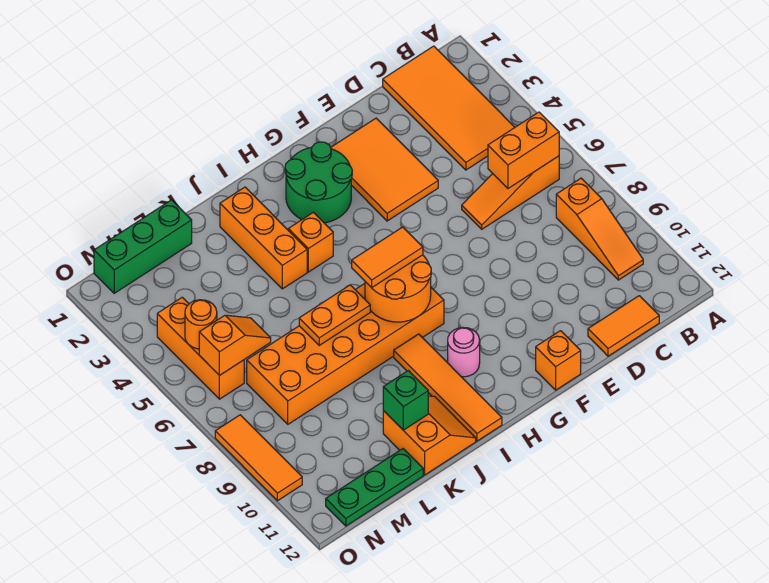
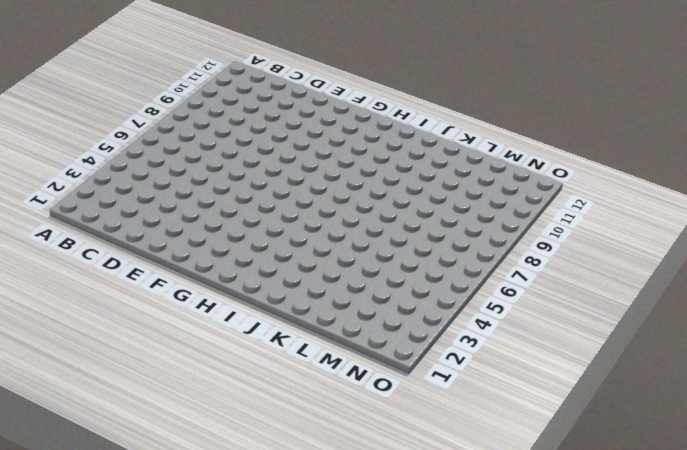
none -> orange tile B1:C4 level 1
none -> orange slope B6:D6 level 1 top B
none -> orange slope B8:B10 level 1 top 8

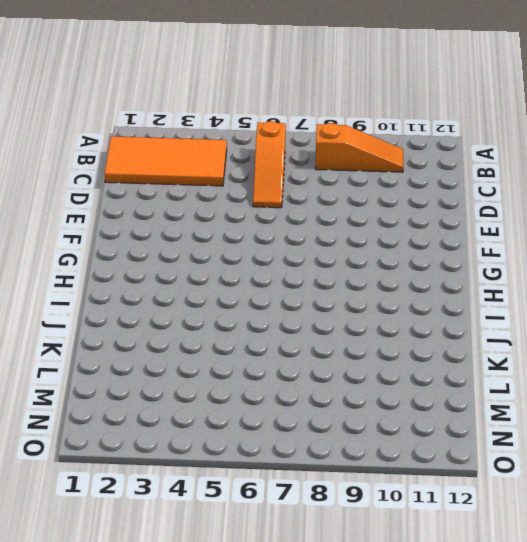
none -> orange tile C12:D12 level 1
none -> orange tile E2:F4 level 1
none -> orange brick F12 level 1

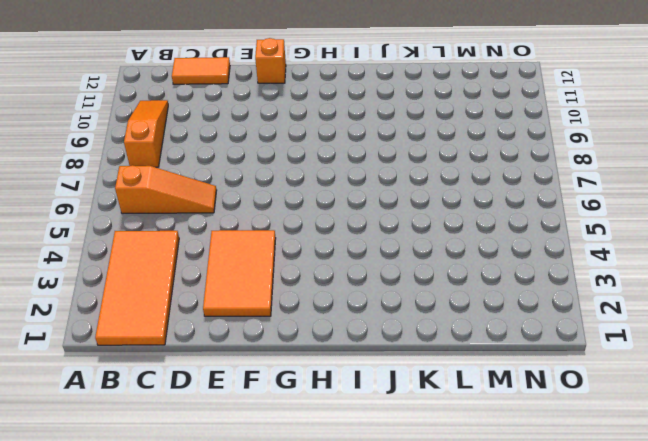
none -> green round brick G2:H3 level 1
none -> orange brick H7:M8 level 1
none -> pink round brick H10 level 1

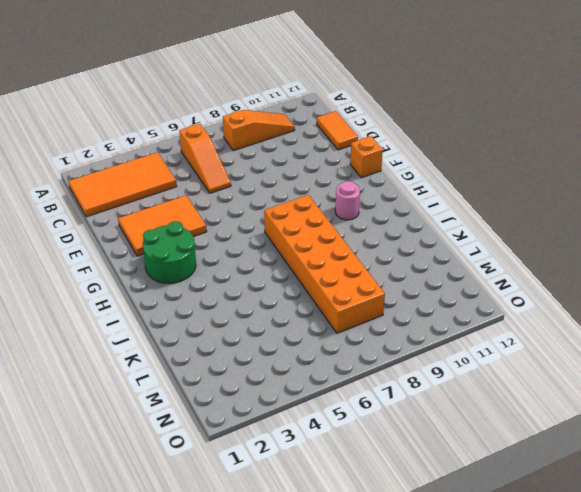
none -> orange brick I4 level 1
none -> orange tile I9:I12 level 1
none -> orange brick J2:J4 level 1

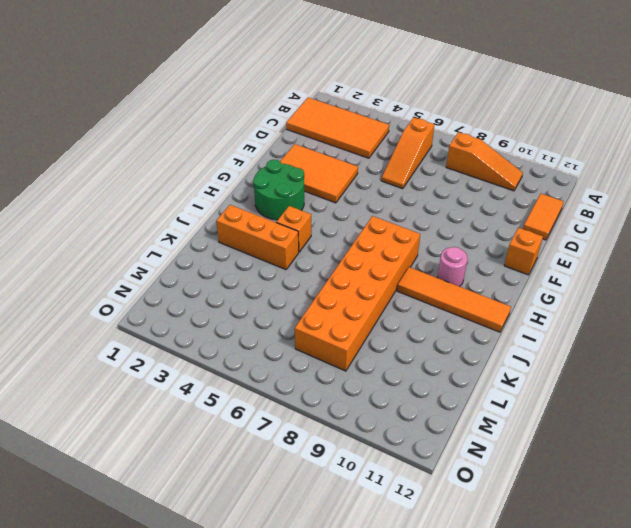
none -> orange slope J11:K12 level 1 top K
none -> green brick L1:N1 level 1
none -> green plate L12:N12 level 1

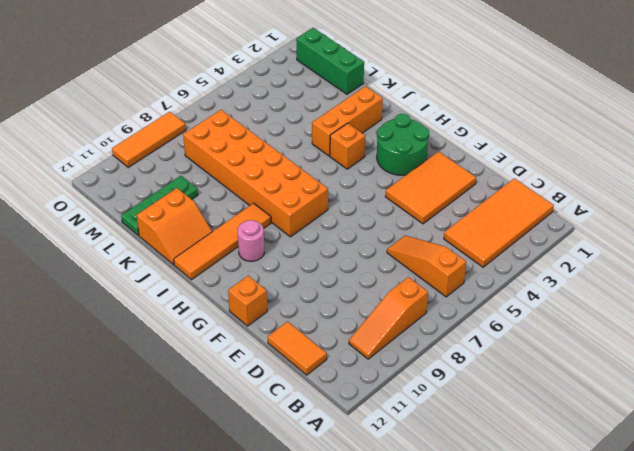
green plate L10:L12 level 1 -> green plate L12:N12 level 1
none -> orange brick N4:N6 level 1
none -> orange brick B6:C6 level 2
none -> orange round brick H7:I8 level 2

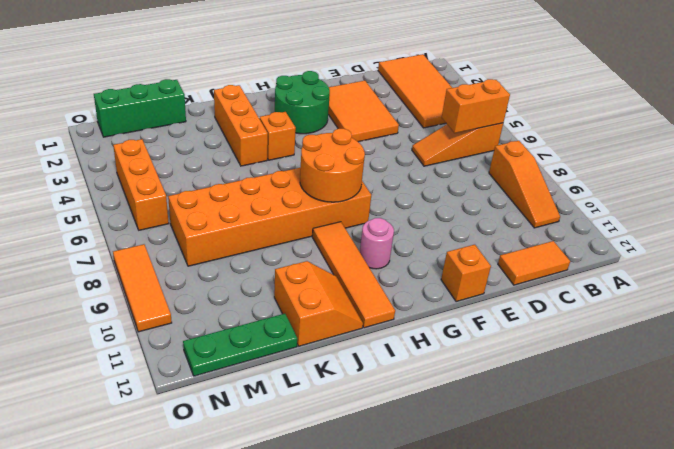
none -> orange plate J7:K7 level 2
none -> green brick K11 level 2
none -> orange slope M6:N6 level 2 top N

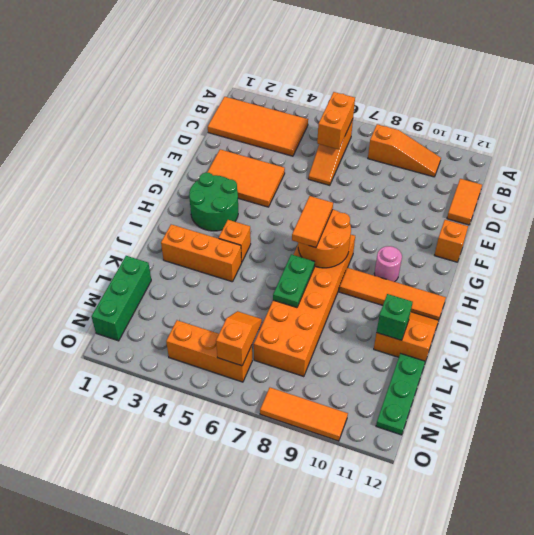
green plate J7:K7 level 2 -> orange plate J7:K7 level 2
none -> orange round brick N5 level 2

